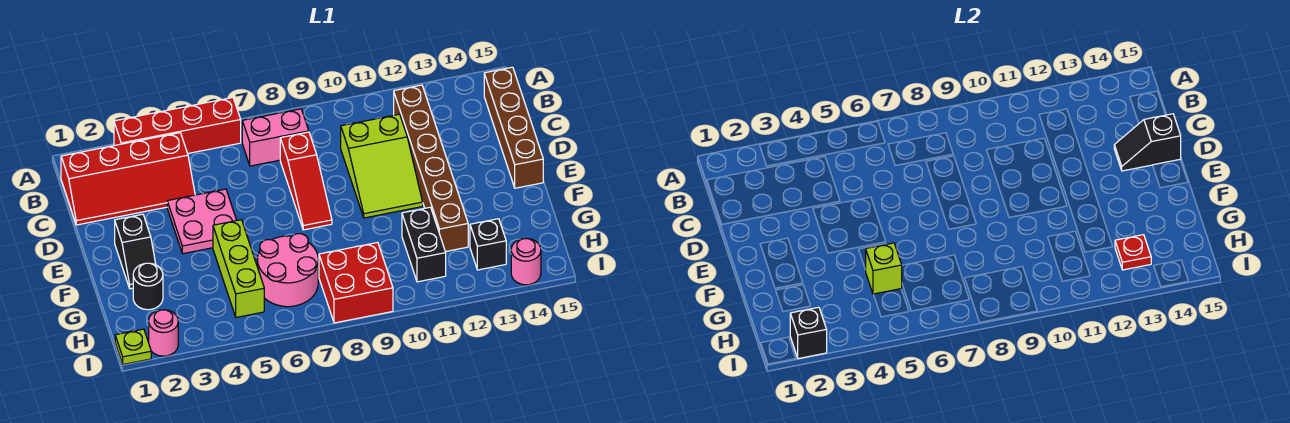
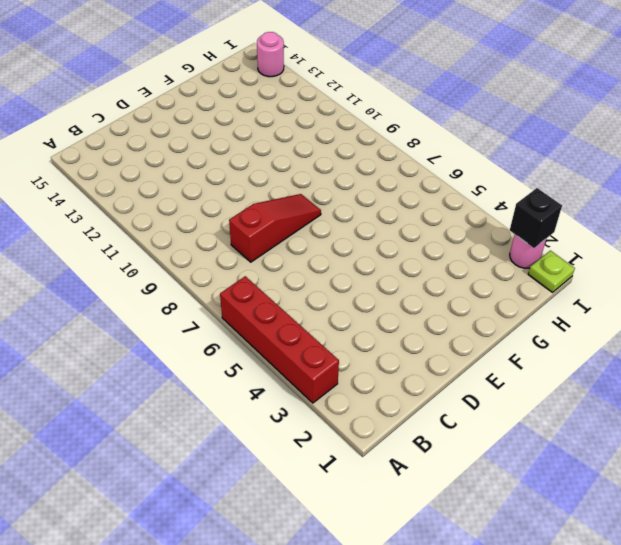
none -> red slope B1:C4 level 1 top B
none -> pink brick B7:B8 level 1
none -> brown brick B12:G12 level 1

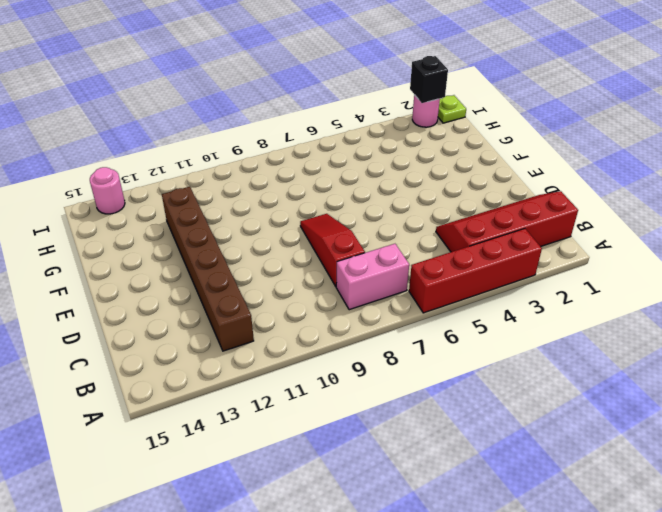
none -> brown brick B15:E15 level 1
none -> lime slope C10:E11 level 1 top C
none -> pink plate D4:E5 level 1

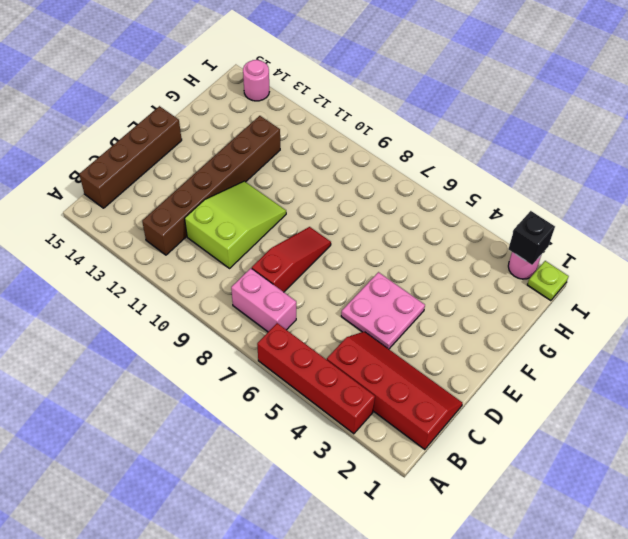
none -> black slope E2:F2 level 1 top E
none -> lime brick F5:H5 level 1
none -> black round brick G2 level 1

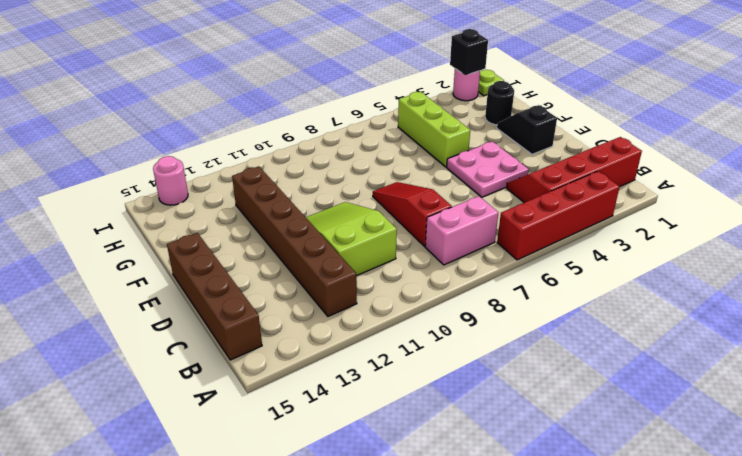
none -> pink round brick G6:H7 level 1
none -> black brick G11:H11 level 1
none -> red brick H8:I9 level 1

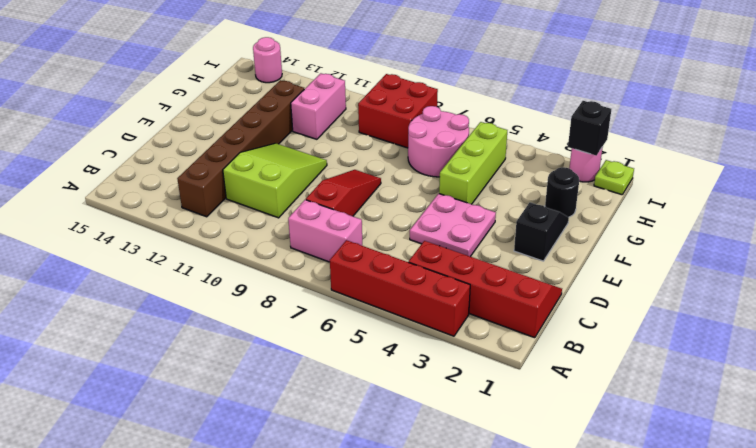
pink brick G11:H11 level 1 -> black brick G11:H11 level 1
none -> brown brick B15:E15 level 1
none -> black brick H13 level 1
none -> black slope D14:D15 level 2 top 15

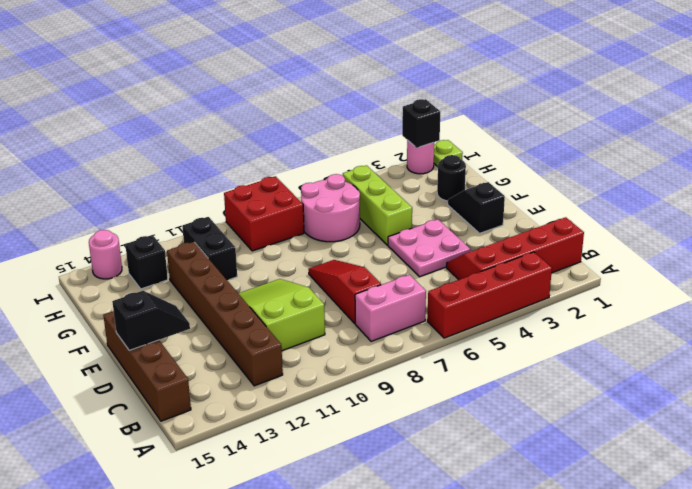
none -> lime brick G5 level 2
none -> red plate H13 level 2

